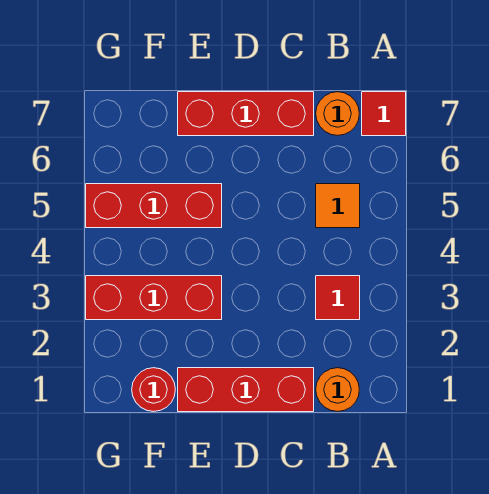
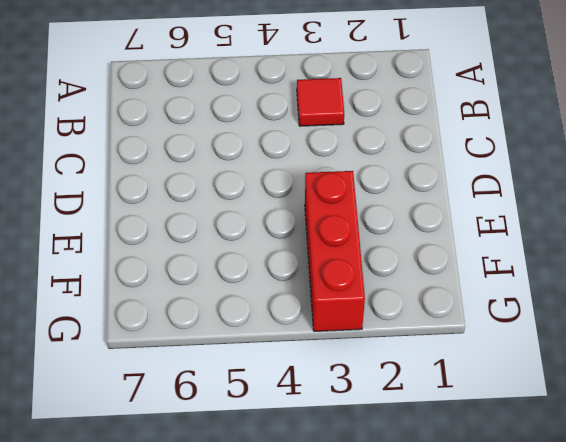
none -> red tile A7 level 1
none -> orange round brick B1 level 1

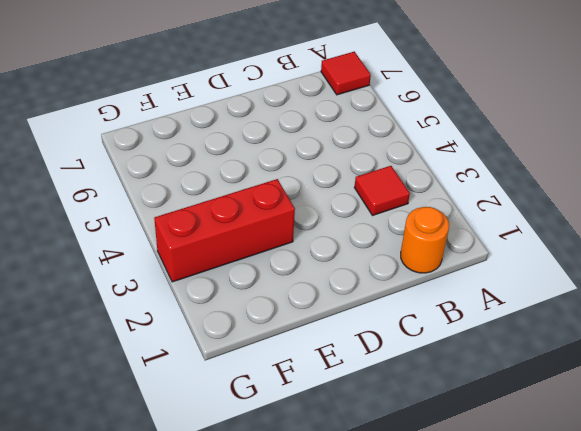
none -> orange tile B5 level 1
none -> orange round brick B7 level 1

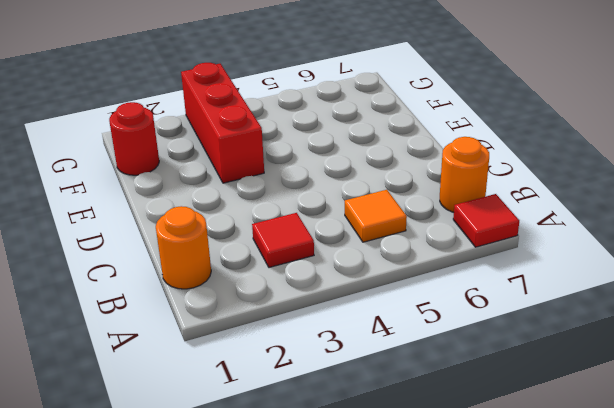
none -> red brick C1:E1 level 1
none -> red brick C7:E7 level 1

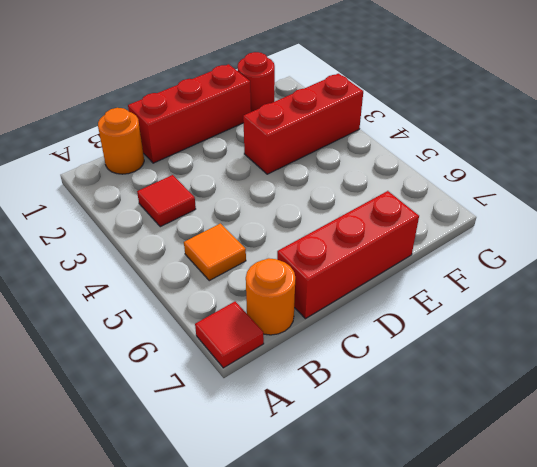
none -> red brick E5:G5 level 1

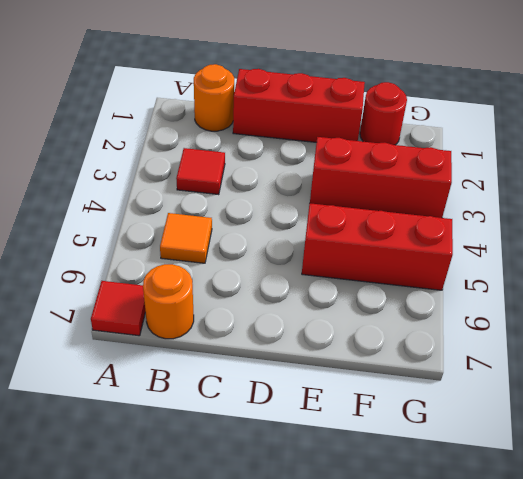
none -> red brick C7:E7 level 1

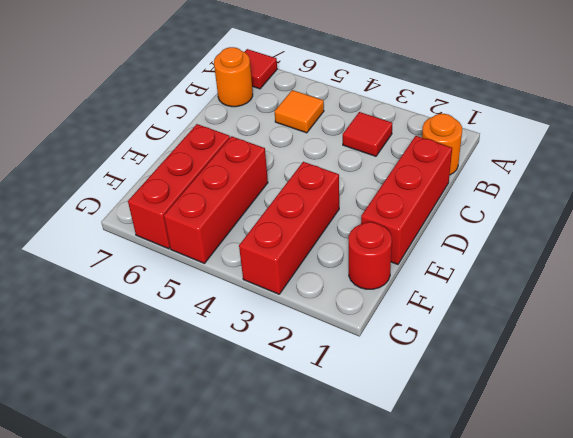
red brick E6:G6 level 1 -> red brick C7:E7 level 1

